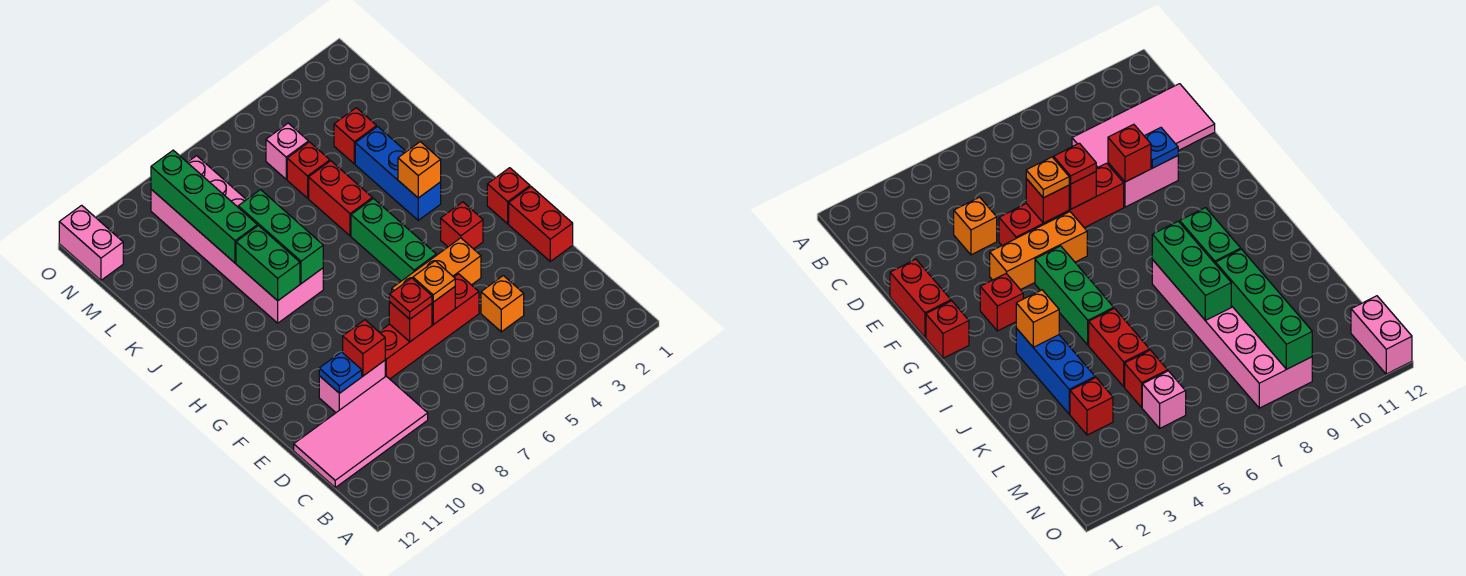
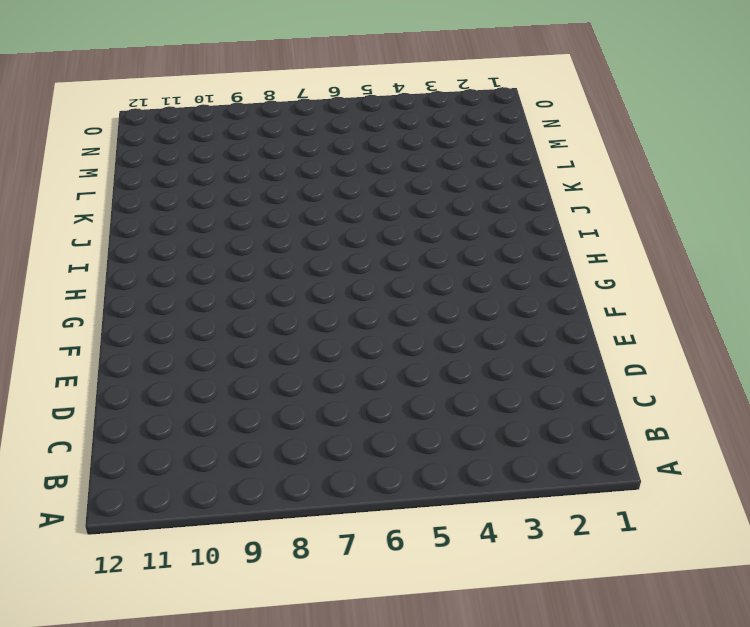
none -> pink tile C9:D12 level 1
none -> orange brick D4 level 1
none -> red brick E1:F1 level 1

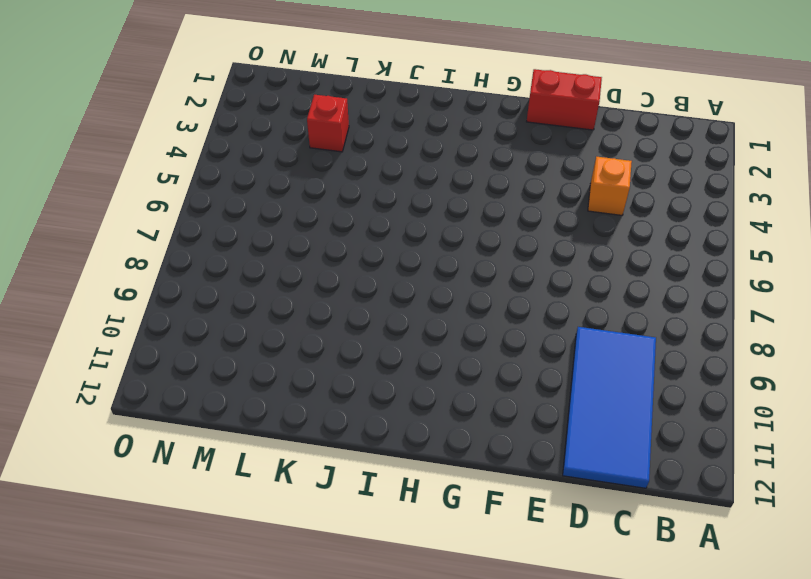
blue tile C9:D12 level 1 -> pink tile C9:D12 level 1
none -> red brick E5:E8 level 1
none -> pink brick E9:E10 level 1
none -> orange brick F4:F6 level 1

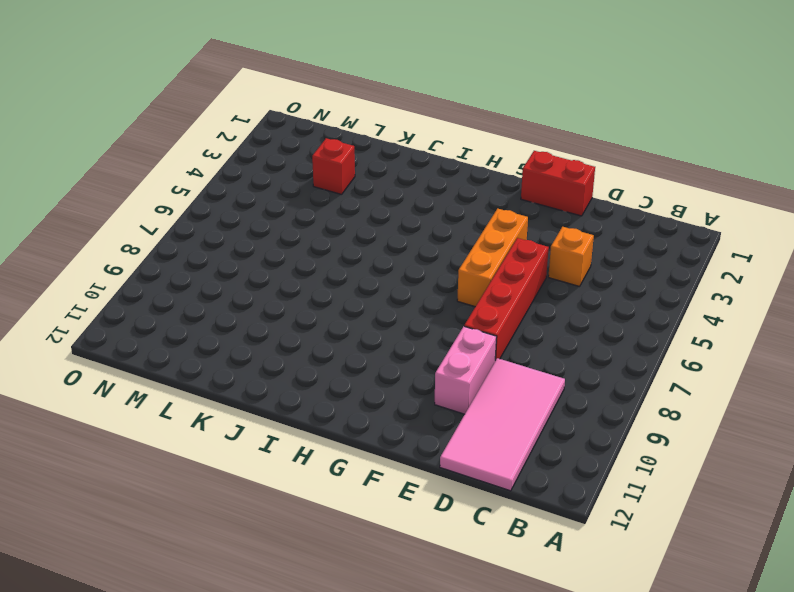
none -> red brick G1 level 1
none -> red brick G3 level 1
none -> green brick G5:I5 level 1

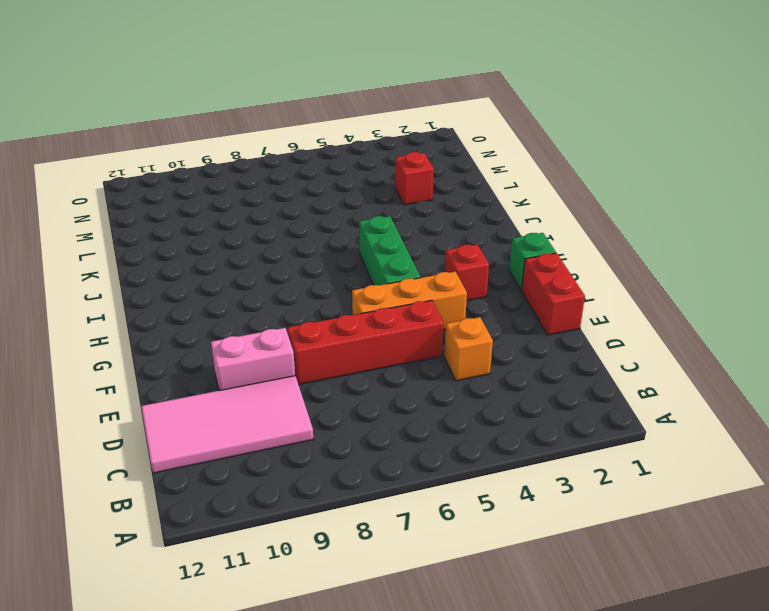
green brick G1 level 1 -> red brick G1 level 1
none -> blue brick I3:K3 level 1
none -> pink brick I8:N9 level 1
none -> red brick J5:K5 level 1

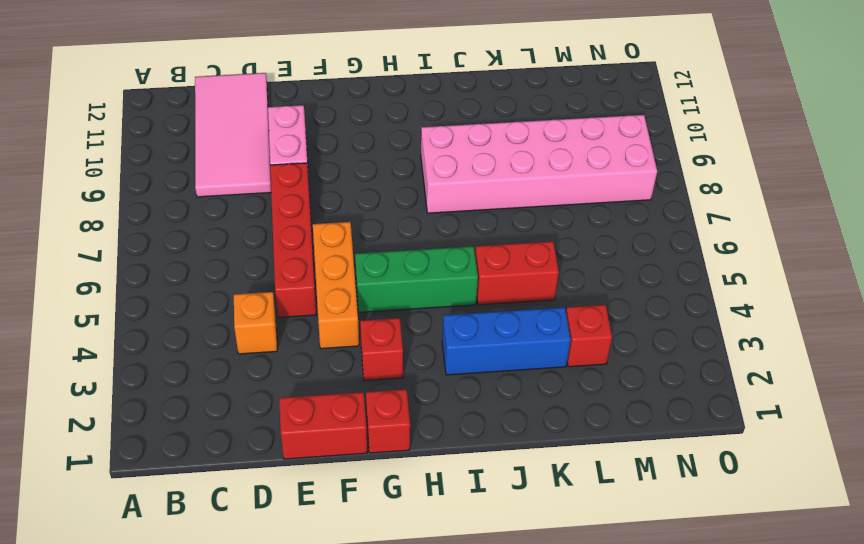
none -> red brick L5 level 1
none -> pink brick M5 level 1
none -> pink brick N12:O12 level 1

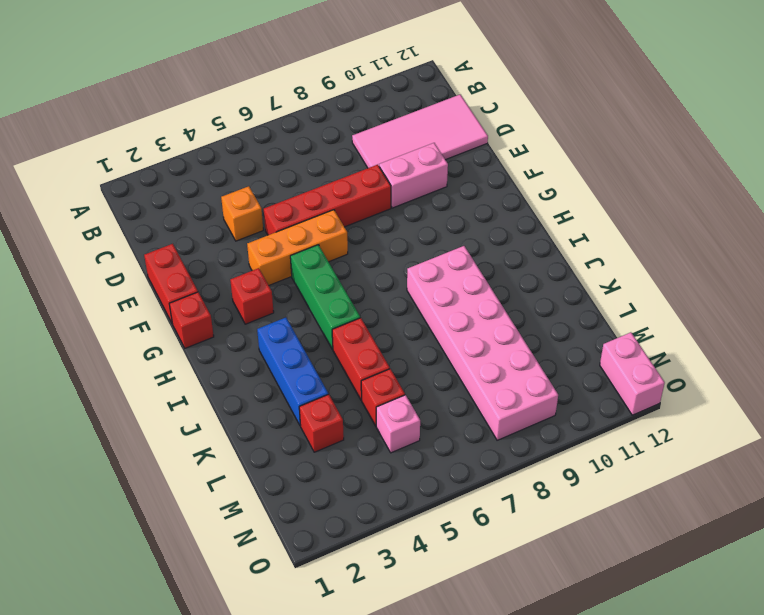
none -> red brick E6 level 2
none -> red brick E7 level 2
none -> red brick E9 level 2

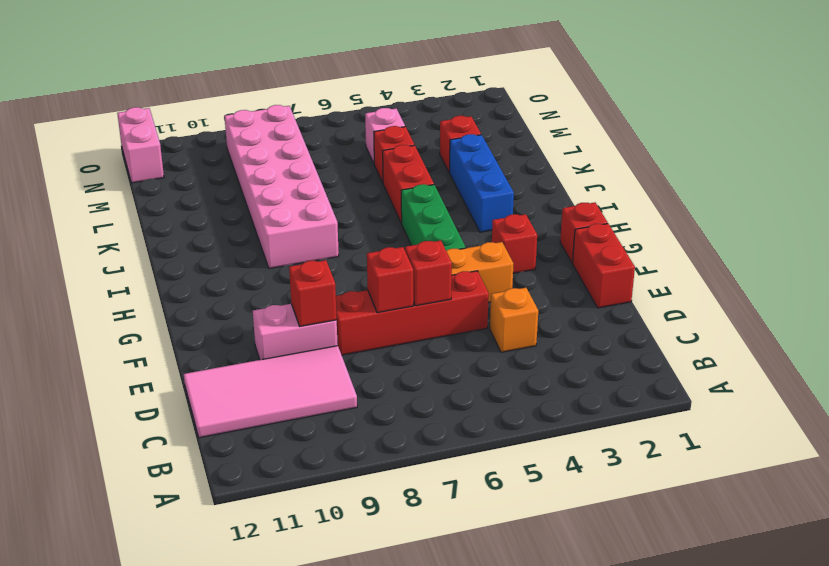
none -> blue plate E10 level 2
none -> orange brick I3 level 2
none -> green brick I8:K8 level 2

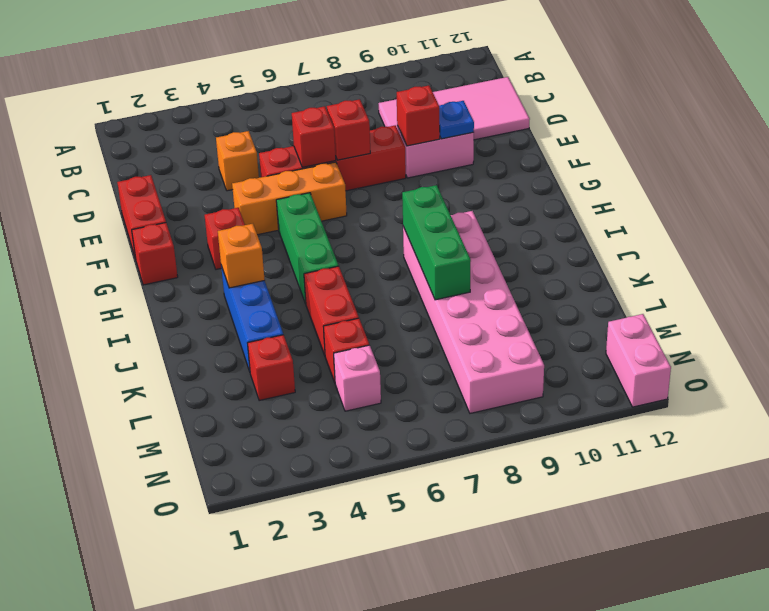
none -> green brick I9:J9 level 2
none -> green brick K9:N9 level 2
none -> orange plate E6 level 3

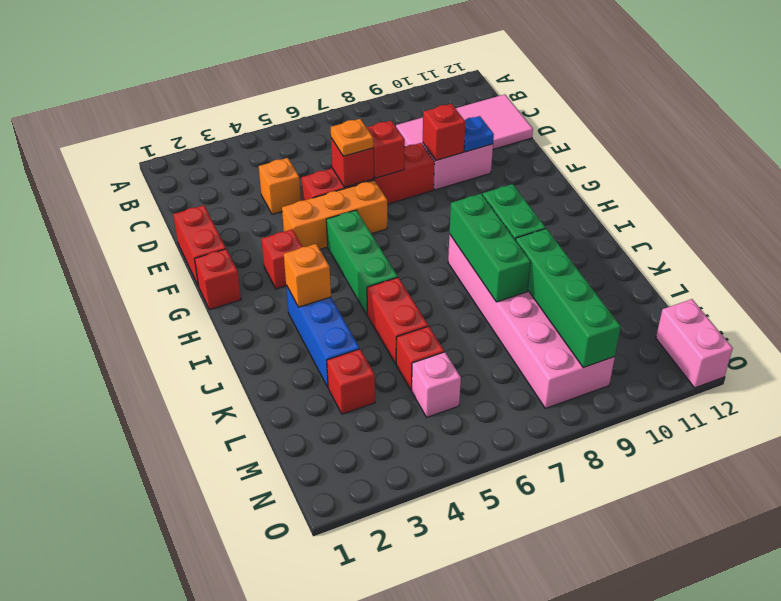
none -> red plate E7 level 3

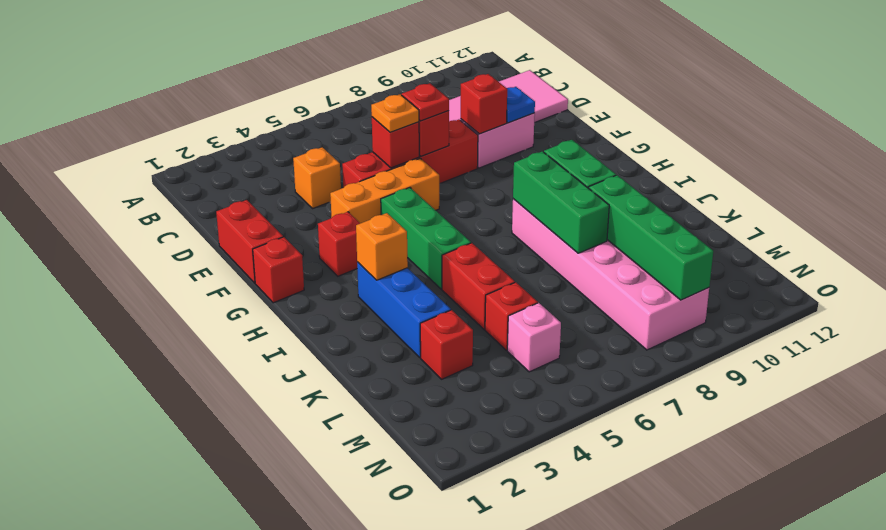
none -> pink brick N12:O12 level 1

